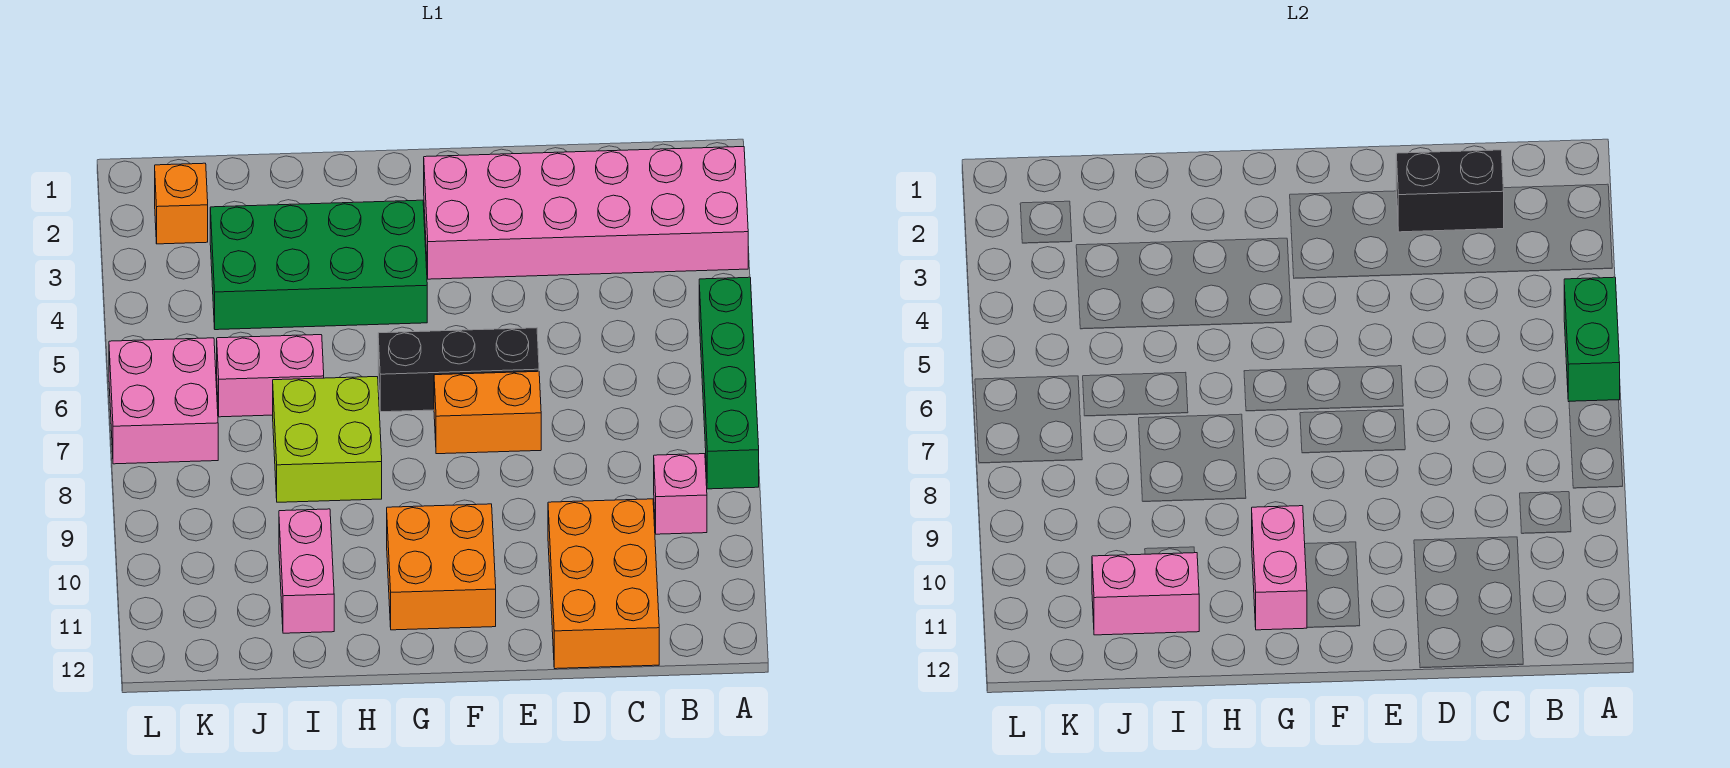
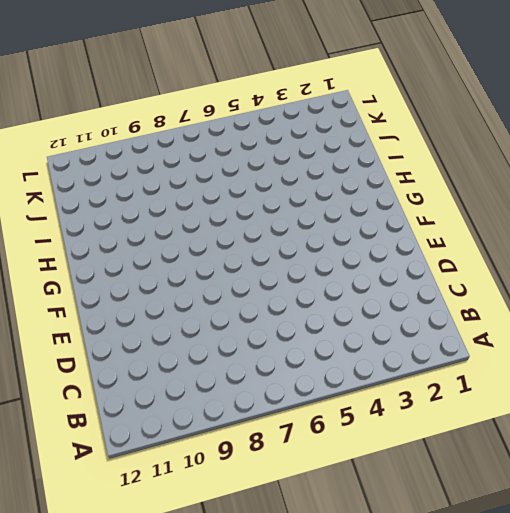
none -> pink brick A2:F3 level 1
none -> green brick A5:A8 level 1
none -> pink brick B9 level 1

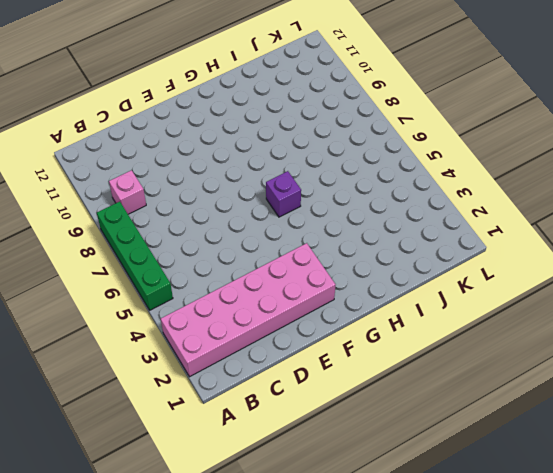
purple brick G6 level 1 -> black brick E6:G6 level 1
none -> orange brick C10:D12 level 1
none -> orange brick E7:F7 level 1
none -> orange brick F10:G11 level 1

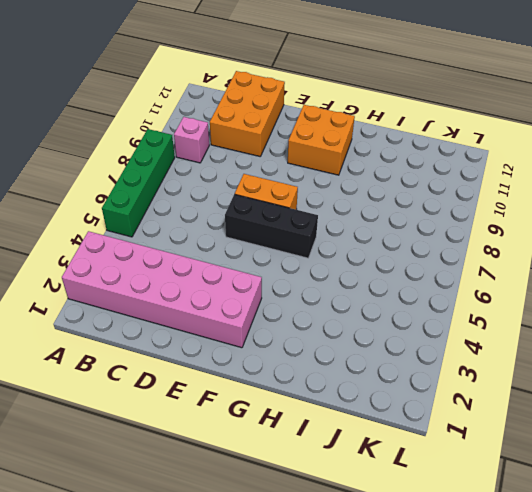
none -> green brick G3:J4 level 1
none -> lime brick H7:I8 level 1
none -> pink brick I6:J6 level 1

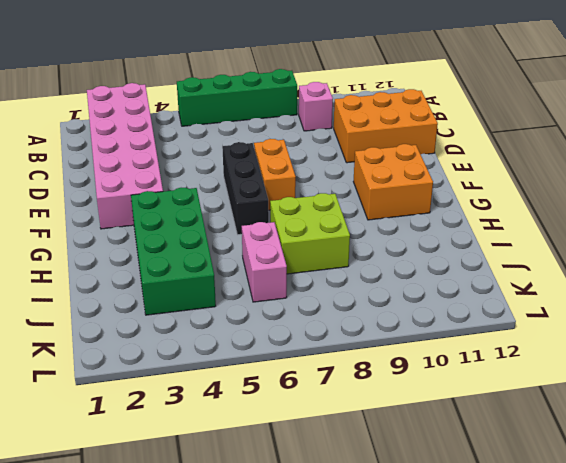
none -> pink brick I10:I11 level 1
none -> orange brick K2 level 1
none -> pink brick K6:L7 level 1

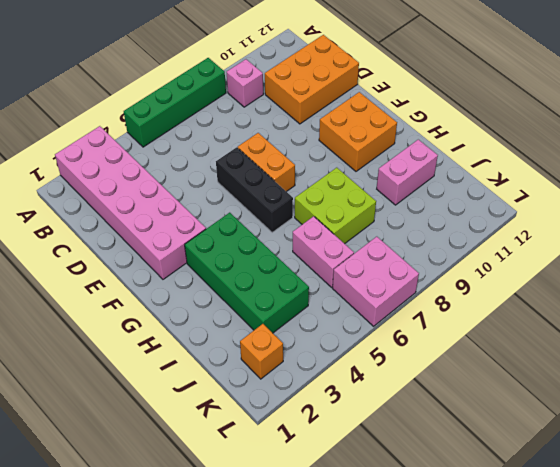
none -> green brick A5:A6 level 2
none -> black brick C2:D2 level 2
none -> pink brick G10:G11 level 2

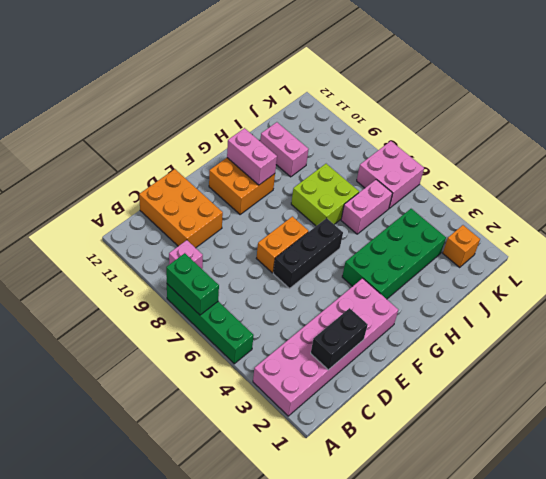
green brick A7:A8 level 2 -> green brick A5:A6 level 2
none -> pink brick I11:J11 level 2

